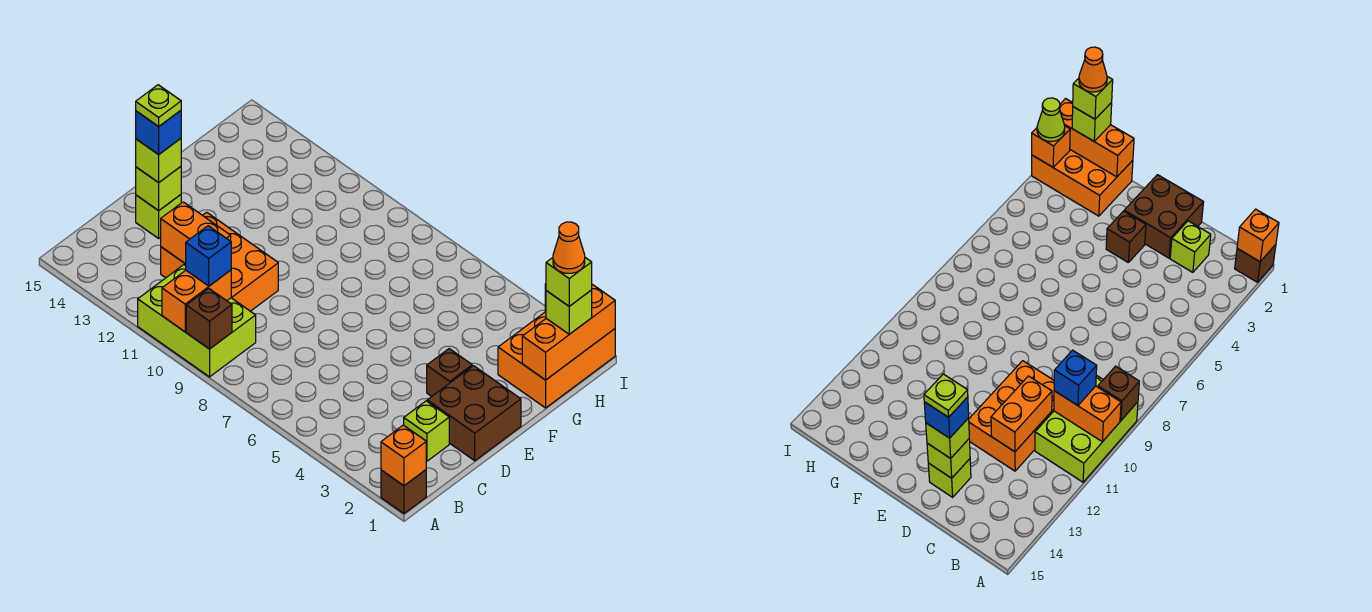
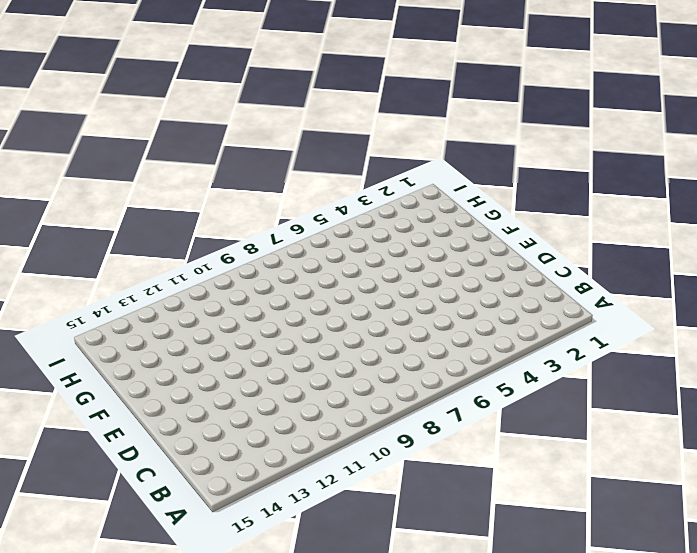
none -> brown brick A1 level 1
none -> lime brick A9:B11 level 1
none -> lime brick C2 level 1

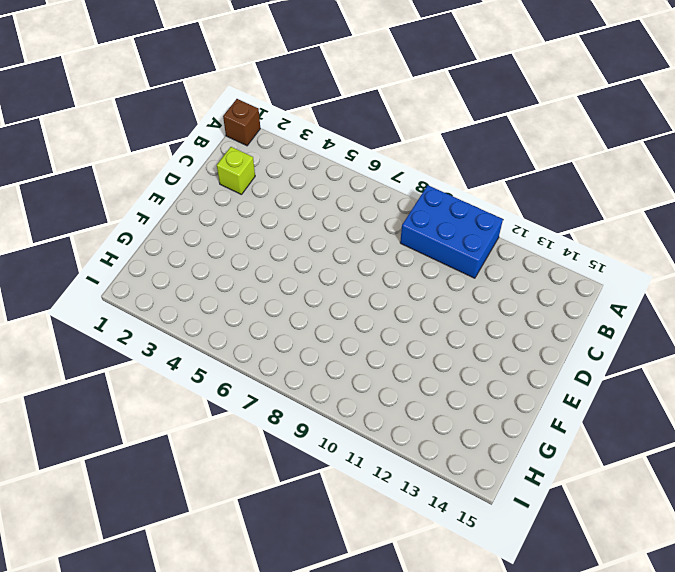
blue brick A9:B11 level 1 -> lime brick A9:B11 level 1
none -> orange brick C10:D12 level 1
none -> brown brick D1:E2 level 1
none -> lime brick D14 level 1

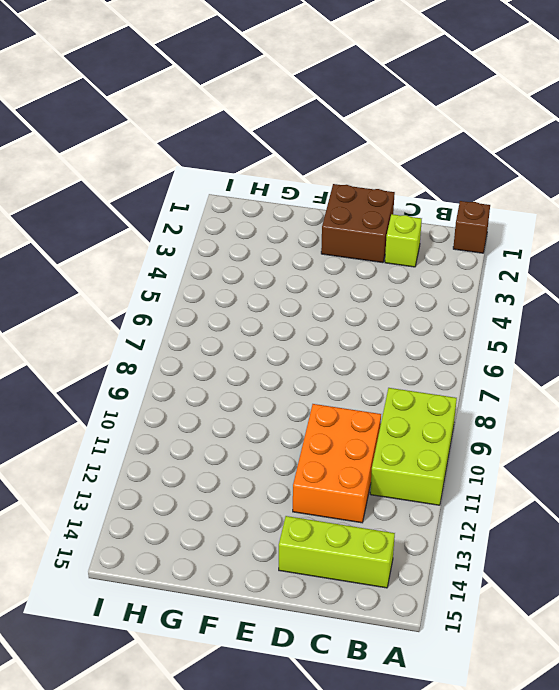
lime brick B14:D14 level 1 -> lime brick D14 level 1
none -> brown brick E3 level 1
none -> orange brick G1:I2 level 1
none -> orange brick A1 level 2

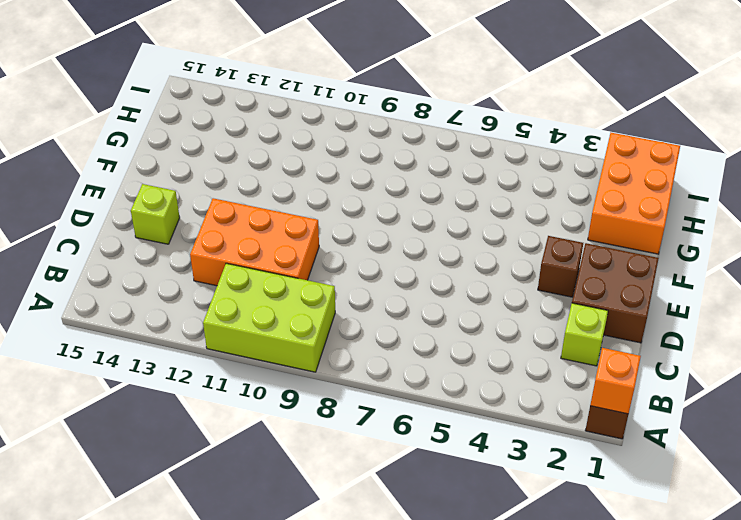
none -> brown brick A9 level 2
none -> orange brick A10:B10 level 2
none -> orange brick C11:C12 level 2

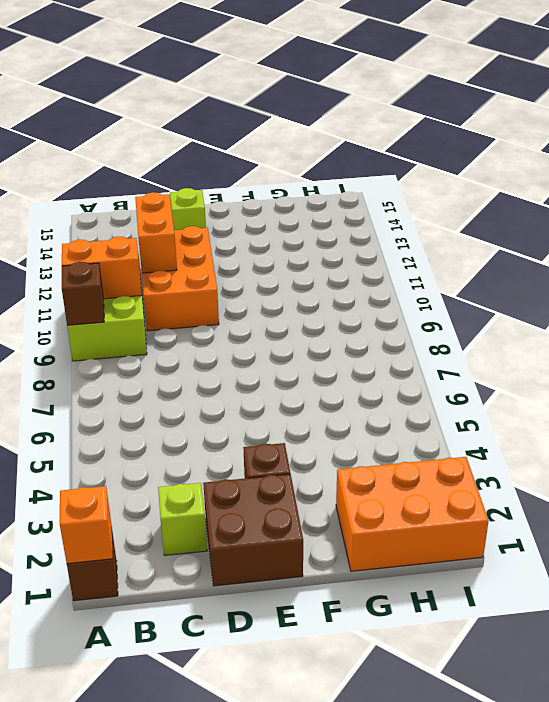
none -> lime brick D14 level 2
none -> orange brick G1:I1 level 2
none -> orange brick I2 level 2

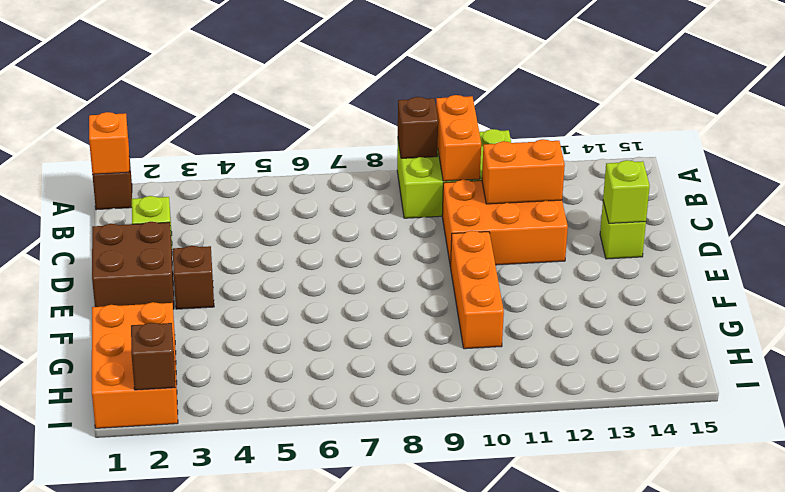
orange brick E10:G10 level 1 -> orange brick G1:I1 level 2
brown brick I2 level 2 -> orange brick I2 level 2
none -> blue brick B10 level 3
none -> lime brick D14 level 3
none -> lime brick H1 level 3

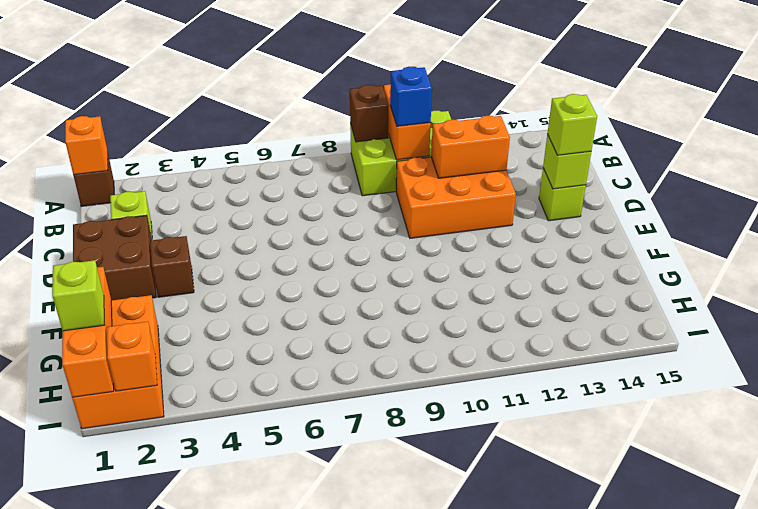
none -> lime cone I2 level 3
none -> blue brick D14 level 4
none -> lime brick H1 level 4

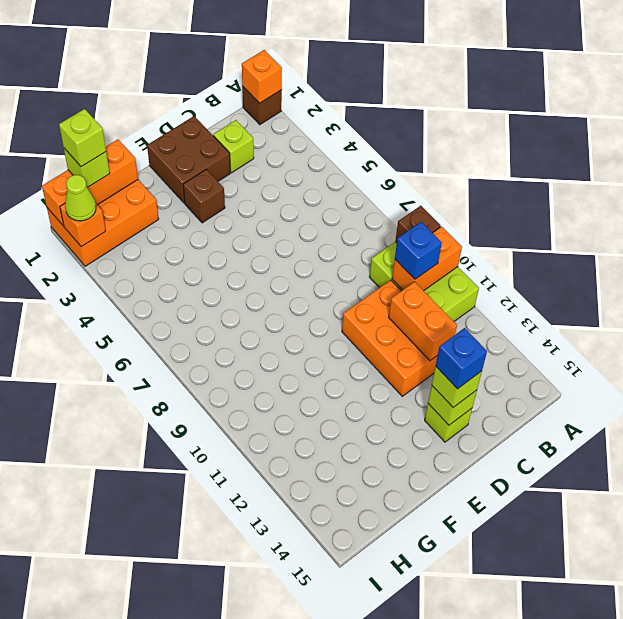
none -> lime plate D14 level 5
none -> orange cone H1 level 5

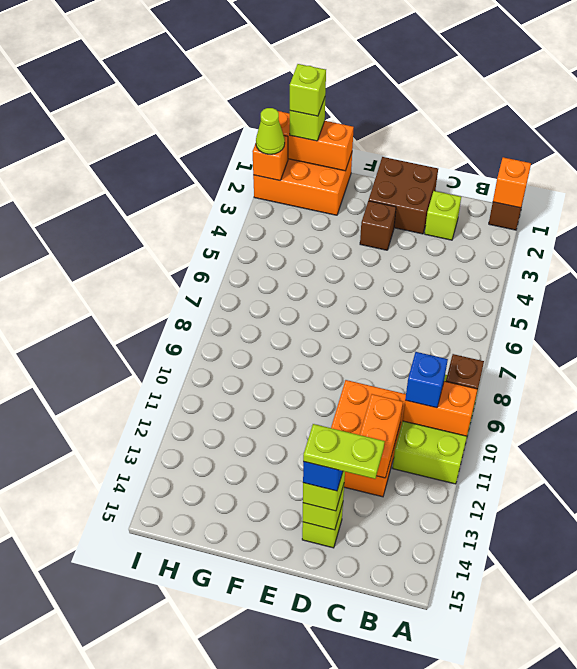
lime plate C14:D14 level 5 -> lime plate D14 level 5
none -> orange cone H1 level 5

